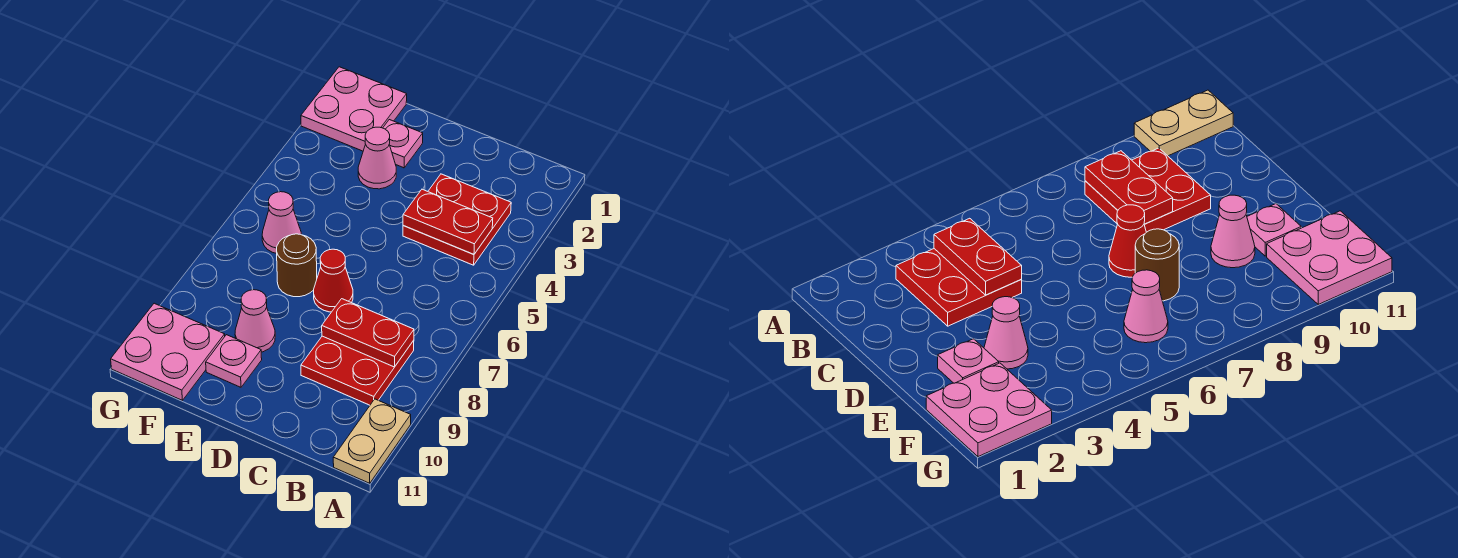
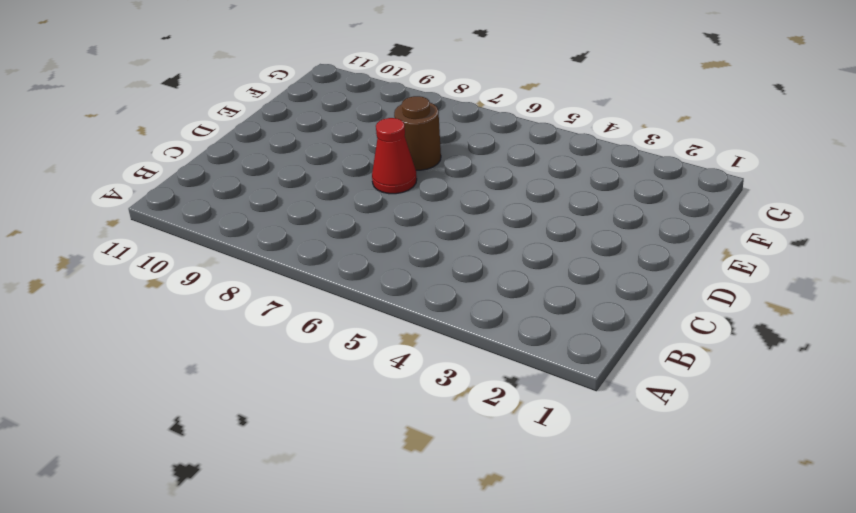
none -> tan plate A10:A11 level 1
none -> red plate B3:C4 level 1
none -> red plate B8:C9 level 1

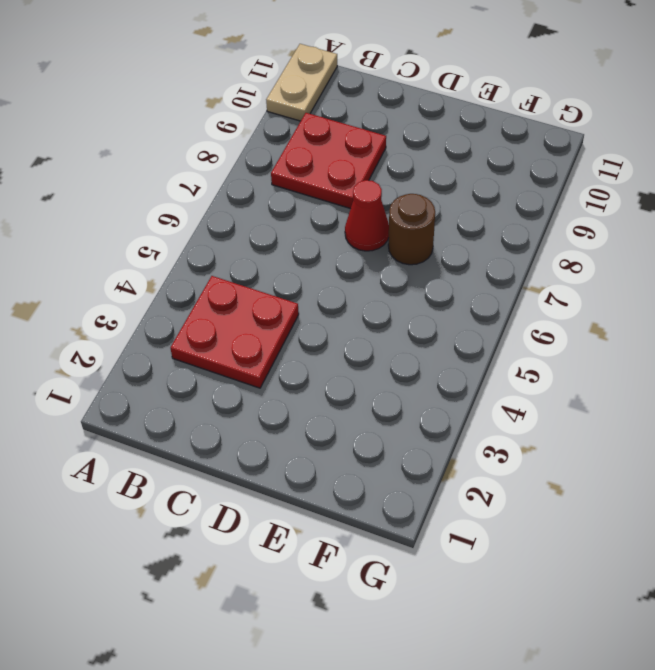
none -> pink plate E2 level 1
none -> pink cone E3 level 1
none -> pink cone E9 level 1

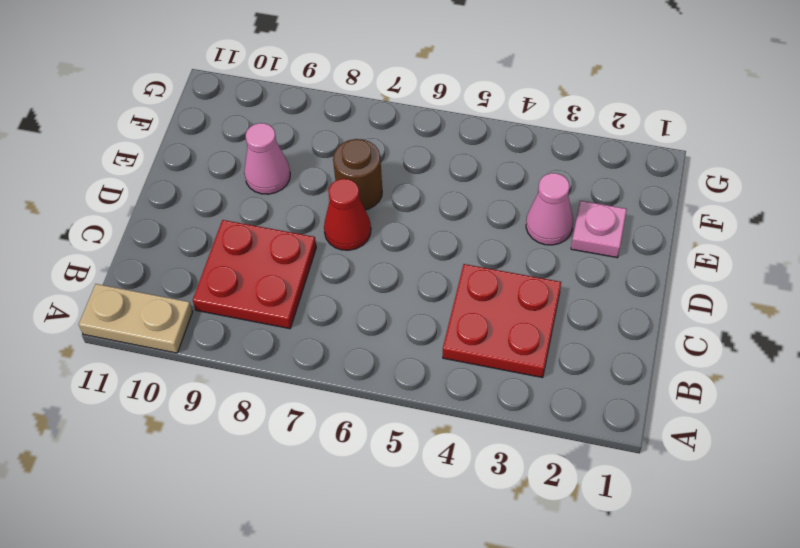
none -> pink plate E10 level 1
none -> pink plate F1:G2 level 1
none -> pink cone F6 level 1

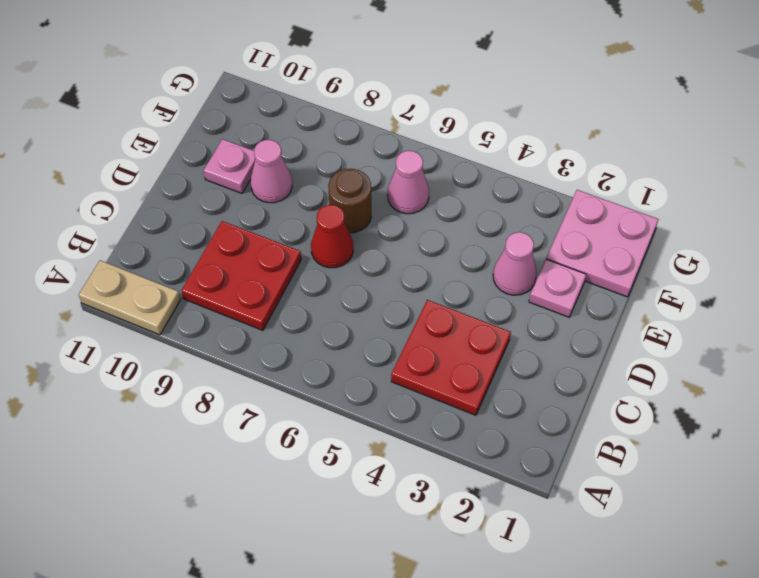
none -> pink plate F10:G11 level 1
none -> red plate B4:C4 level 2
none -> red plate B8:C8 level 2

